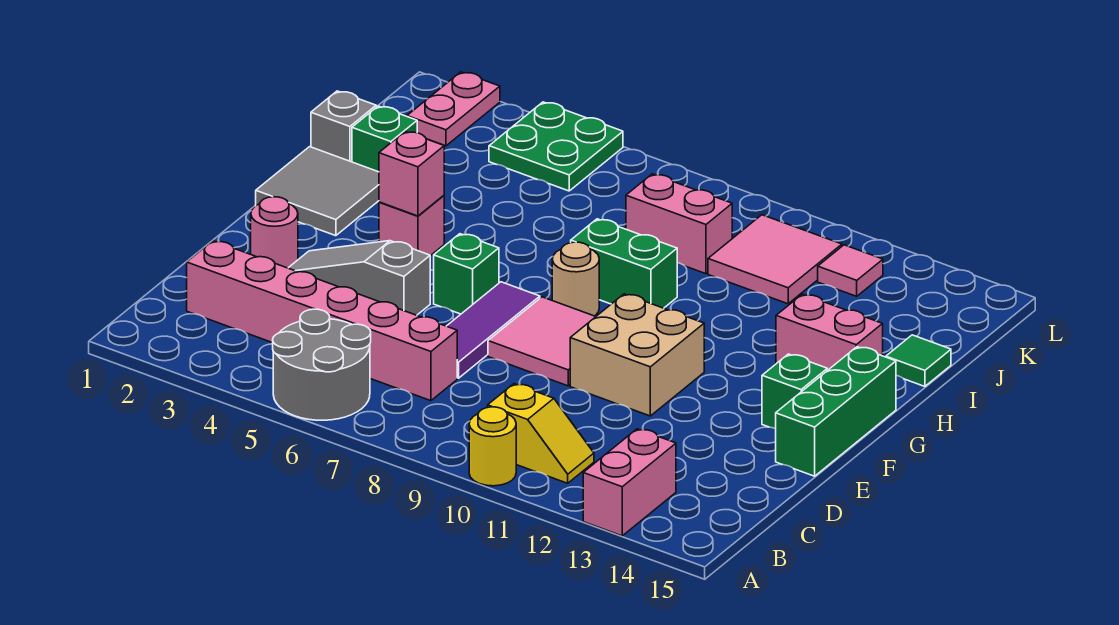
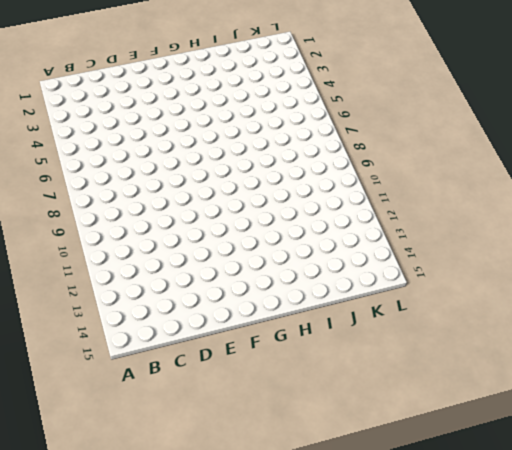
none -> grey round brick A5:B6 level 1
none -> yellow round brick A10 level 1
none -> pink brick A13:B13 level 1

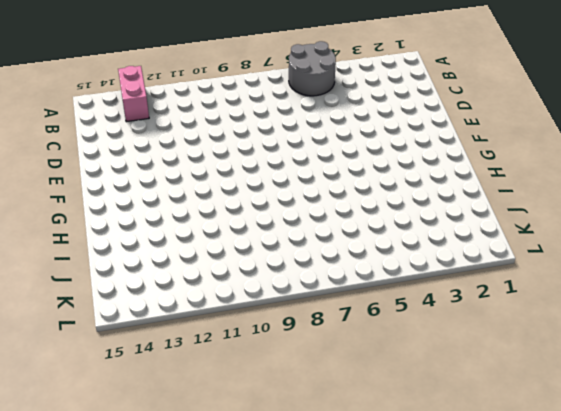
none -> yellow round brick A10 level 1
none -> yellow slope B10:B11 level 1 top 10
none -> pink brick C2:C7 level 1

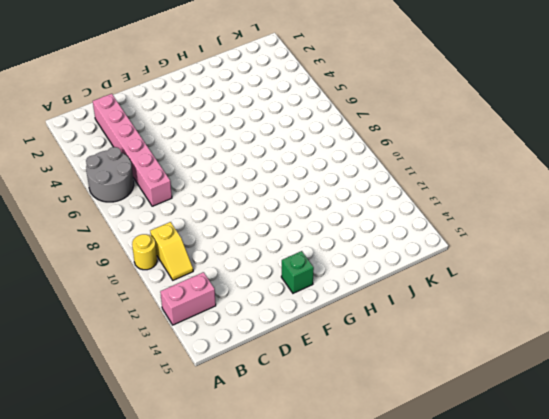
none -> purple tile D7:F7 level 1
none -> pink round brick E2 level 1
none -> grey slope E3:E5 level 1 top 5

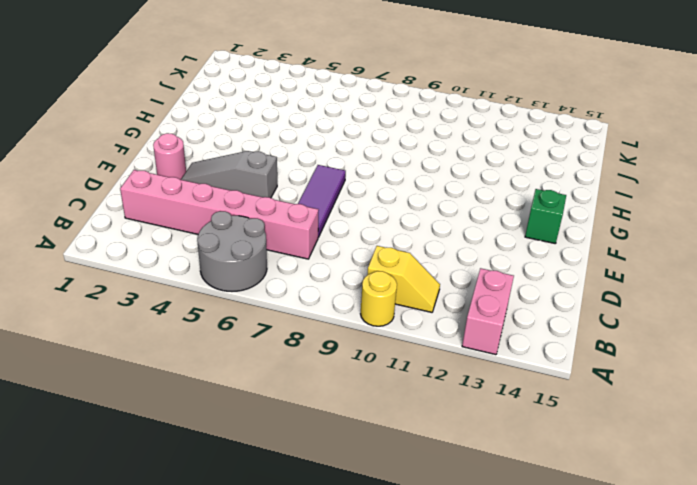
none -> pink tile E8:F9 level 1
none -> tan brick E10:F11 level 1
none -> green brick E15:G15 level 1

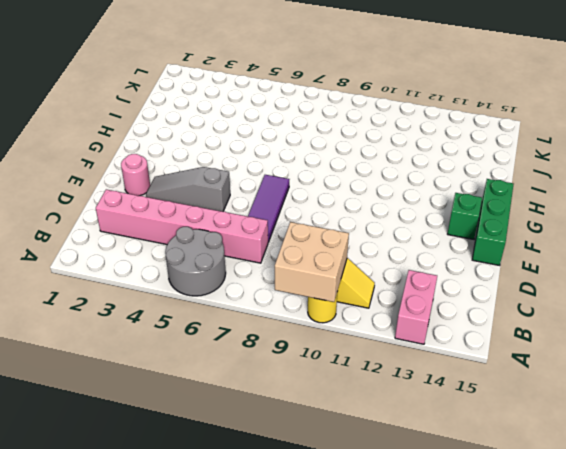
tan brick A9:B10 level 2 -> tan brick E10:F11 level 1
none -> pink tile E8:F9 level 1
none -> green brick F6 level 1
none -> grey tile G1:H2 level 1

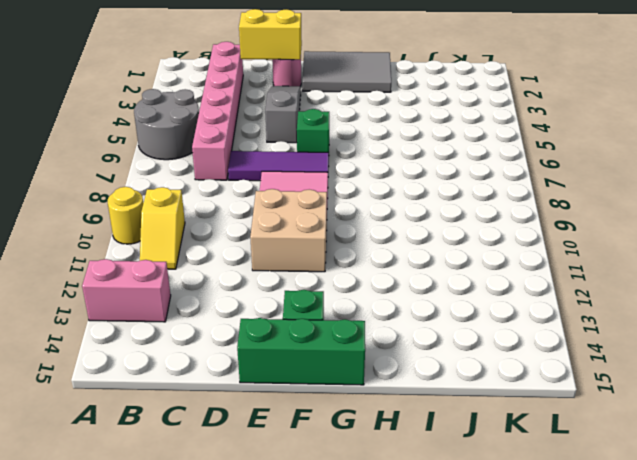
yellow brick D2:E2 level 2 -> none
grey tile F1:H2 level 1 -> grey tile G1:H2 level 1
none -> pink brick G4 level 1
none -> tan round brick G8 level 1
none -> green brick H8:H9 level 1

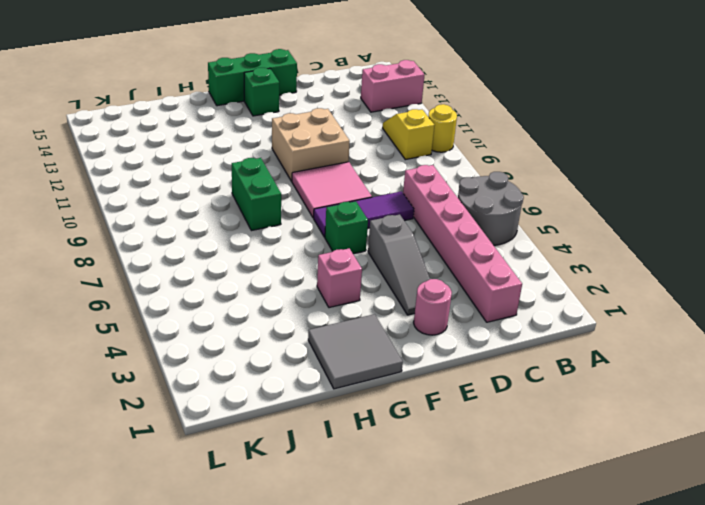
none -> tan round brick G8 level 1
none -> pink brick H13:H14 level 1
none -> grey brick I1 level 1

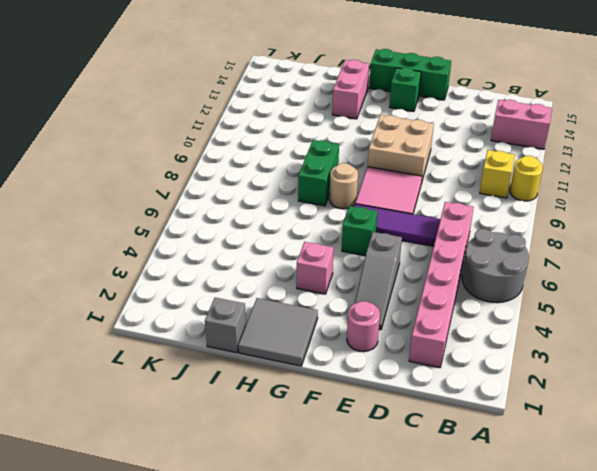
none -> green brick I2 level 1
none -> green tile I15 level 1
none -> pink brick J8:J9 level 1

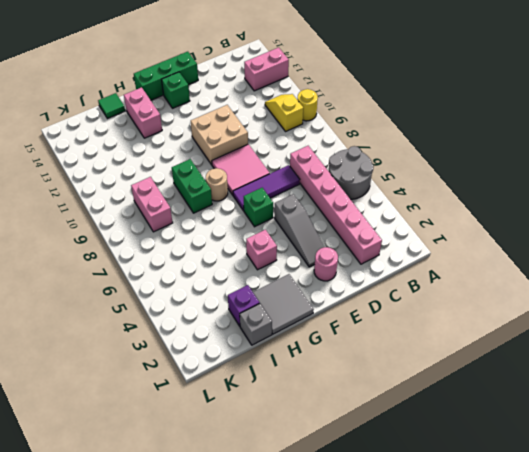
purple brick I2 level 1 -> green brick I2 level 1
none -> pink tile J10:K11 level 1
none -> pink plate K2:L2 level 1
none -> green plate K4:L5 level 1

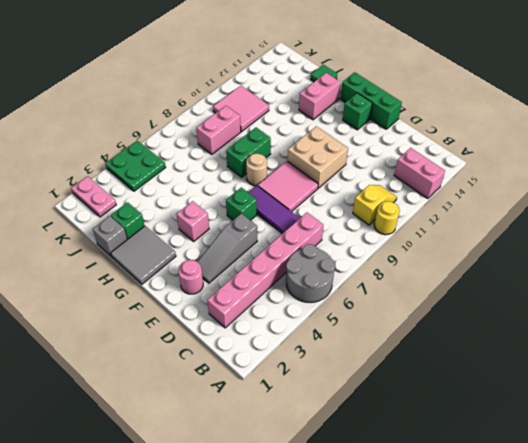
none -> pink tile K12 level 1
none -> pink brick G4 level 2

